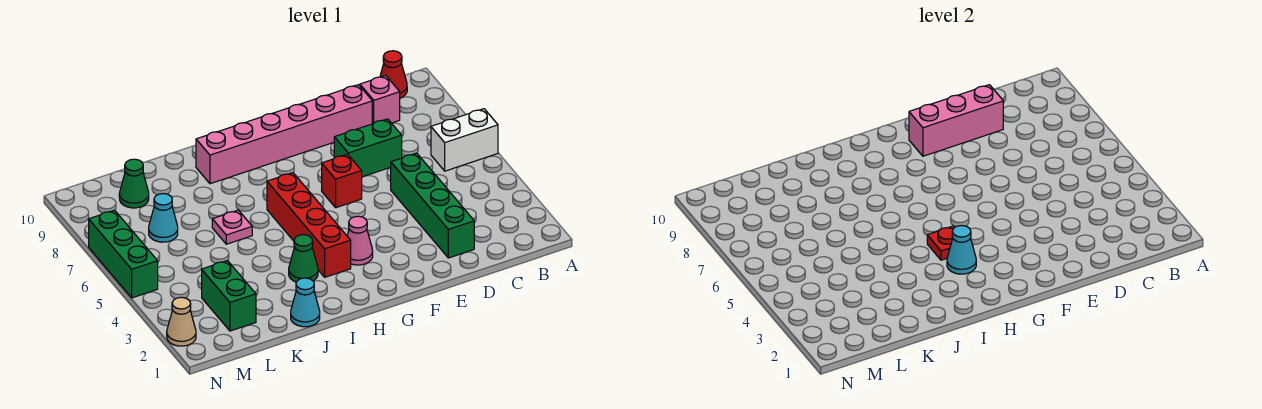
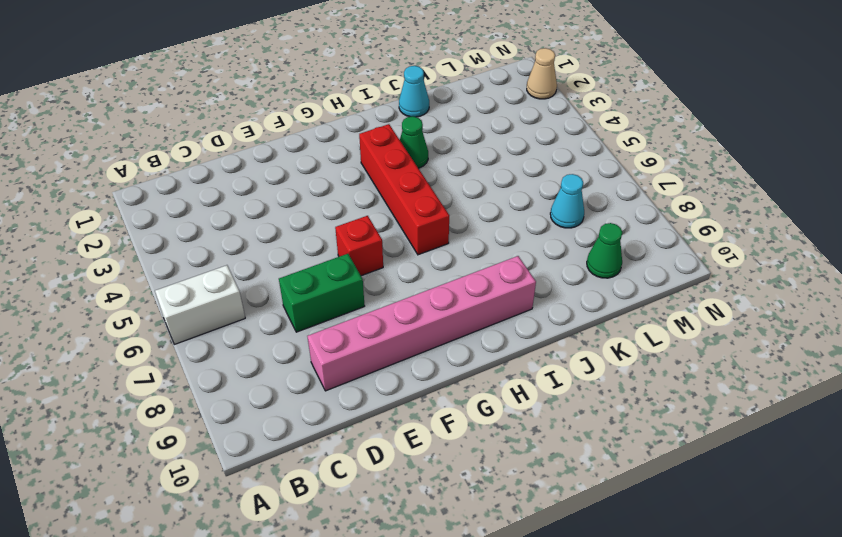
none -> red cone B10 level 1
none -> pink brick C9 level 1
none -> green brick D2:D5 level 1

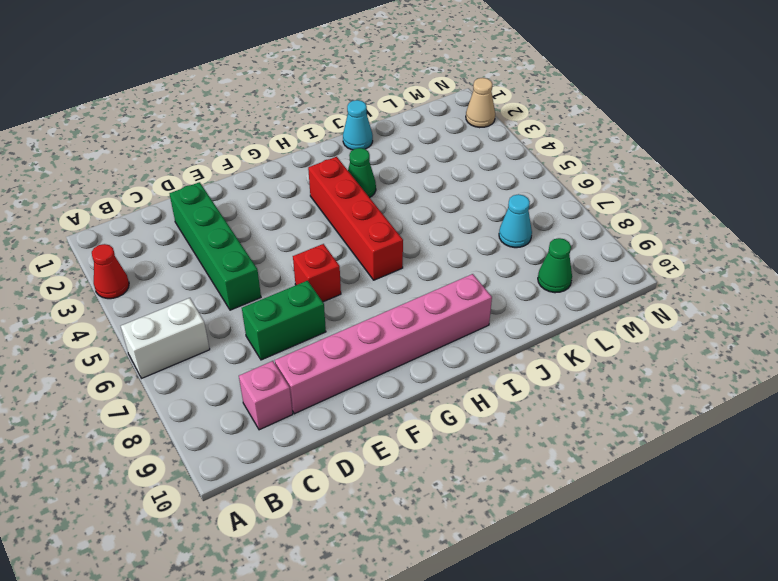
red cone A3 level 1 -> red cone B10 level 1
none -> pink cone G3 level 1
none -> pink plate J6 level 1
none -> green brick L2:L3 level 1

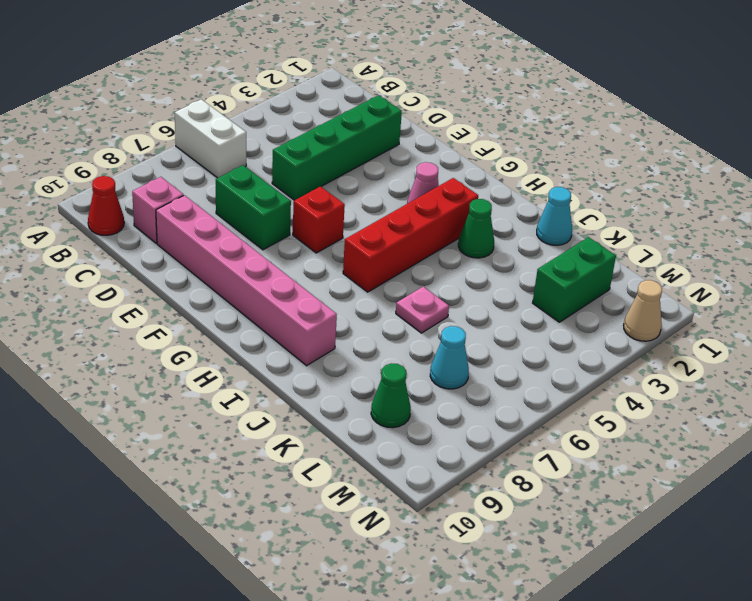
none -> green brick N5:N7 level 1
none -> pink brick D9:F9 level 2
none -> cyan cone H3 level 2

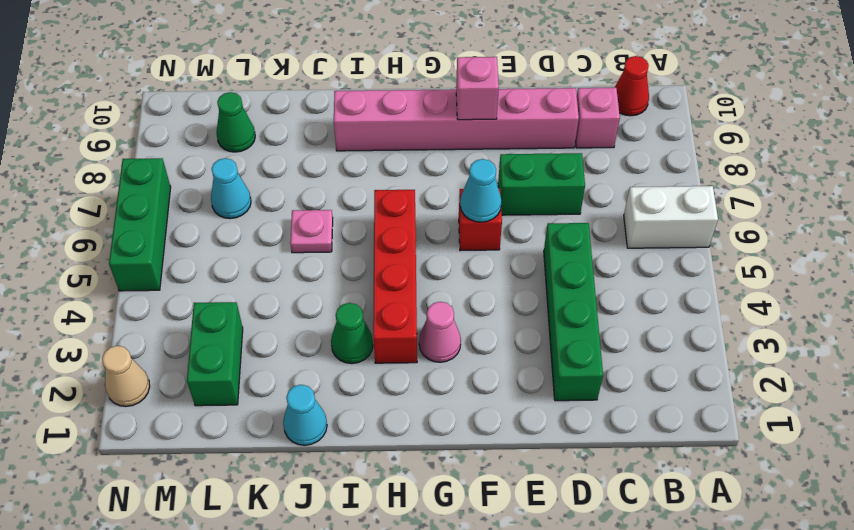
cyan cone F6 level 2 -> cyan cone H3 level 2
pink brick F9 level 2 -> pink brick D9:F9 level 2
none -> red plate H4 level 2

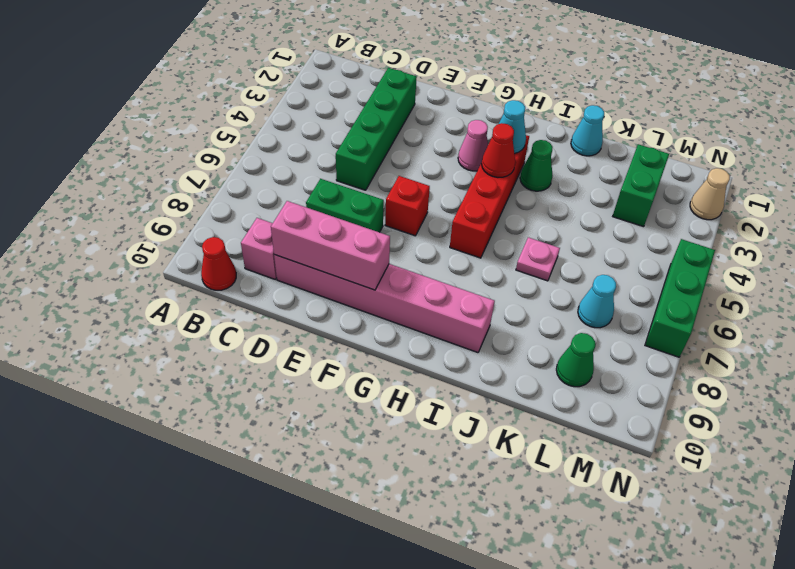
red cone H4 level 2 -> red plate H4 level 2
none -> white brick A6:B6 level 1

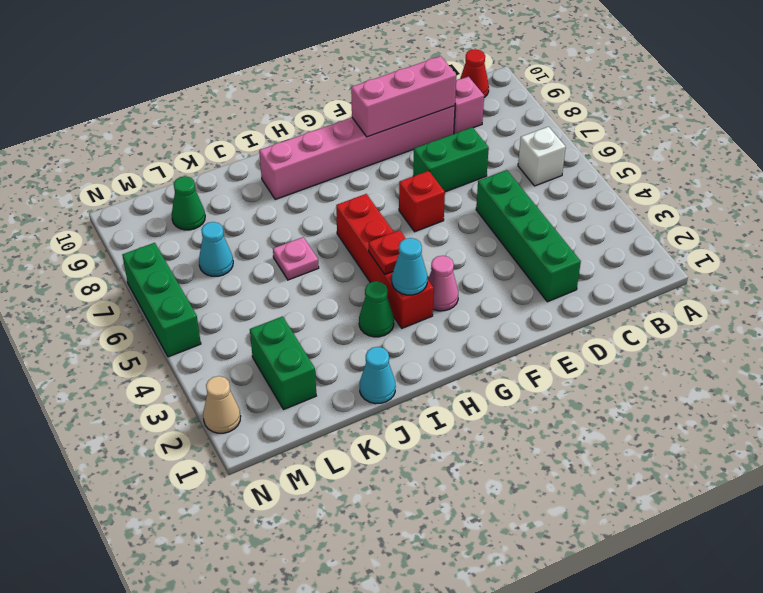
white brick B6 level 1 -> white brick A6:B6 level 1

